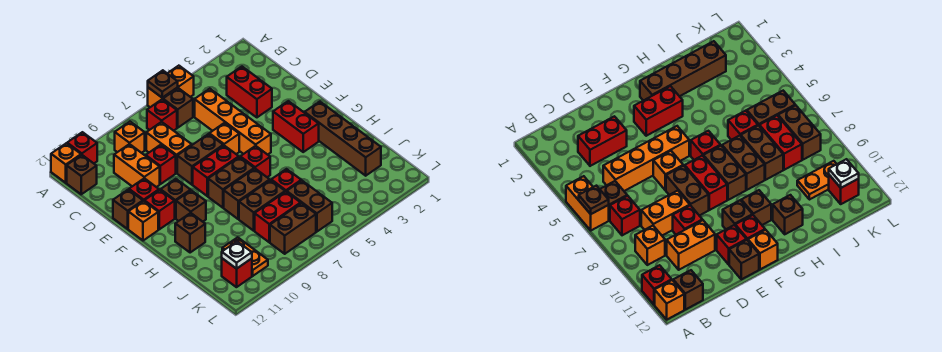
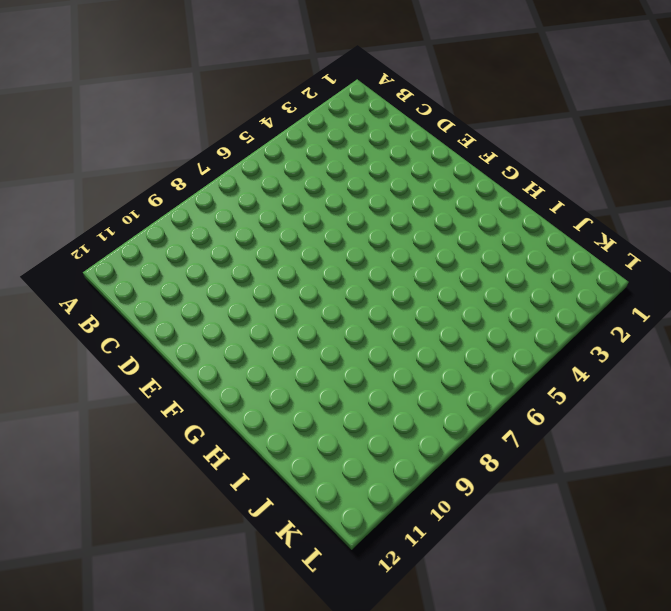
none -> orange brick A5:A6 level 1
none -> red brick A11 level 1
none -> orange brick A12 level 1
none -> brown brick B6 level 1

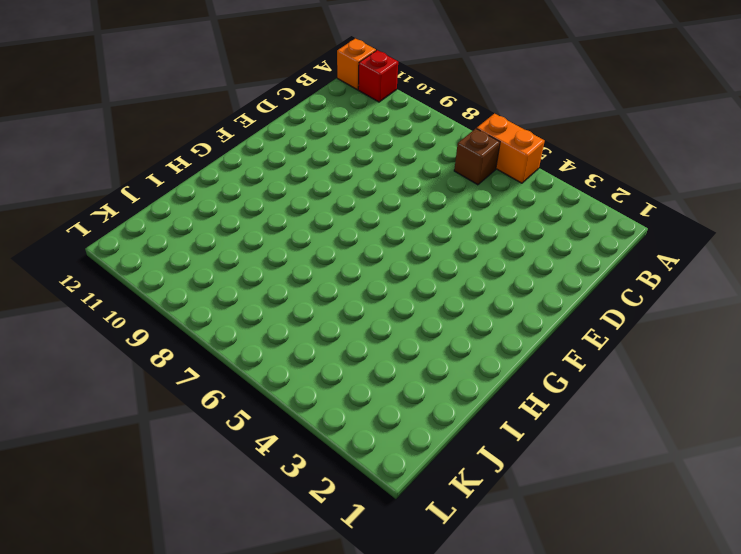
none -> red brick B7 level 1
none -> orange brick B9 level 1
none -> brown brick B12 level 1
none -> red brick C3:D3 level 1

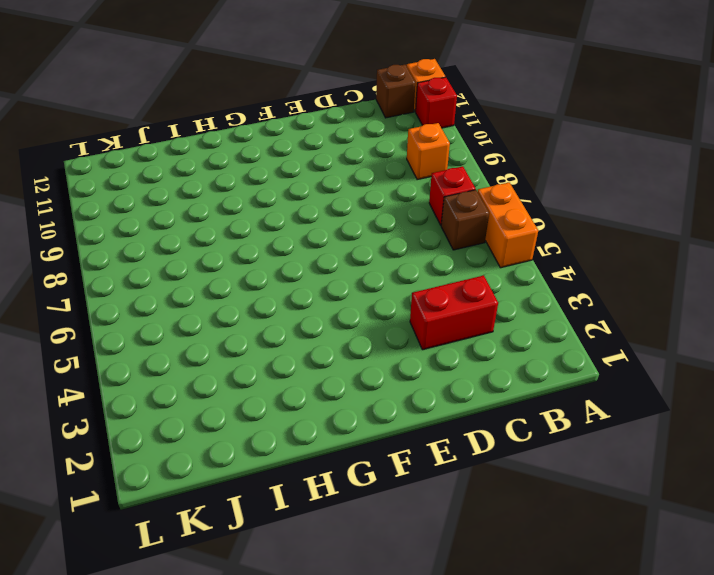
none -> orange brick C5:F5 level 1
none -> orange brick C8:D8 level 1
none -> orange brick C10:D10 level 1
none -> red brick D9 level 1

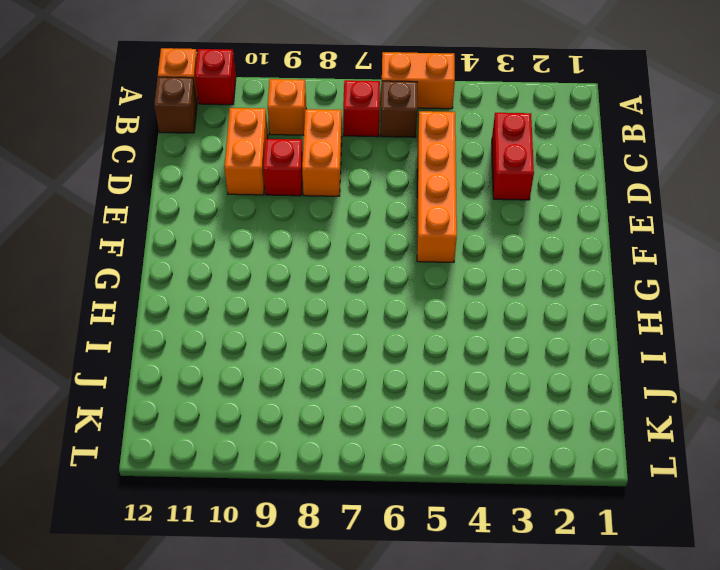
none -> orange brick E6 level 1
none -> brown brick E7:E8 level 1
none -> red brick E11 level 1
none -> brown brick E12 level 1

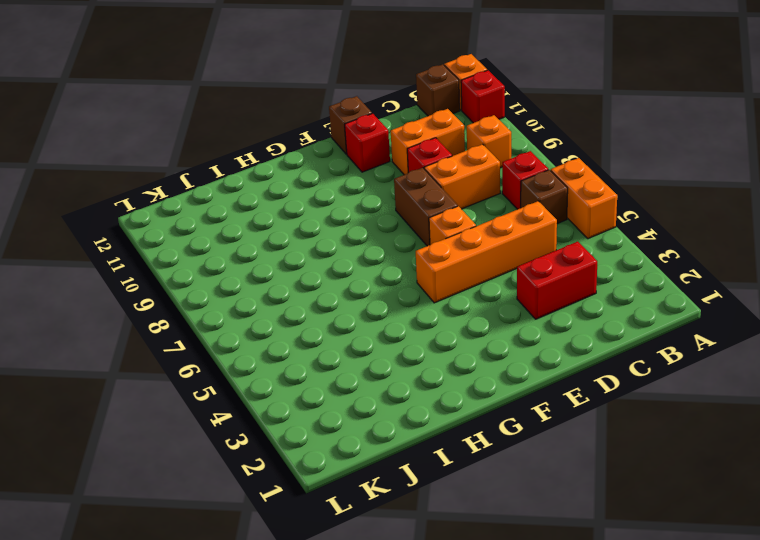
none -> red brick F3:G3 level 1
none -> red brick F7:F8 level 1
none -> brown brick F10 level 1
none -> red brick F11 level 1

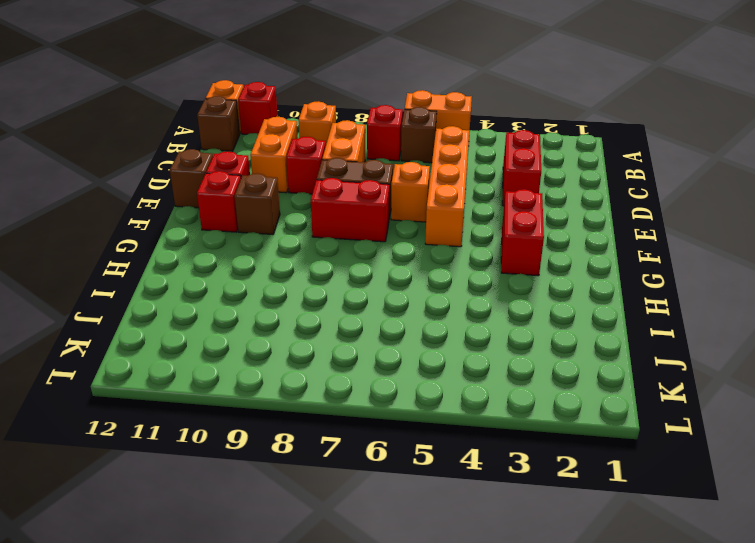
none -> orange brick F12 level 1
none -> brown brick G2:J2 level 1
none -> red brick G6 level 1
none -> brown brick G7:G8 level 1

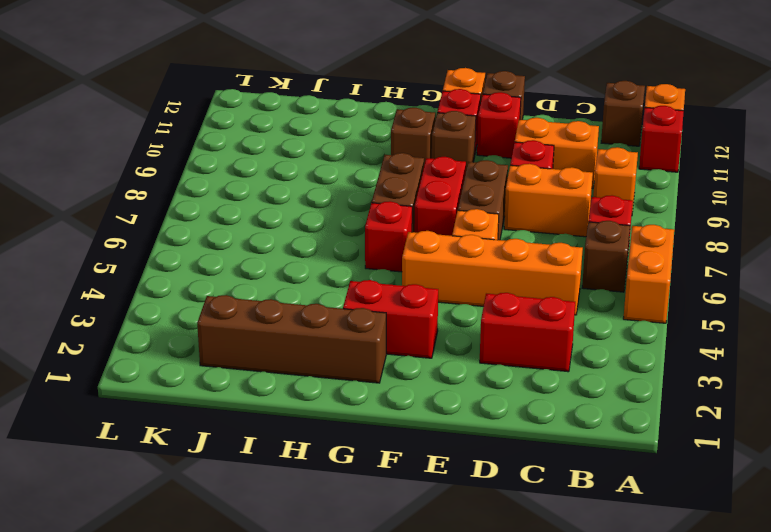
none -> brown brick H7:H8 level 1
none -> brown brick H11 level 1
none -> red brick I6 level 1
none -> brown brick I7:I8 level 1

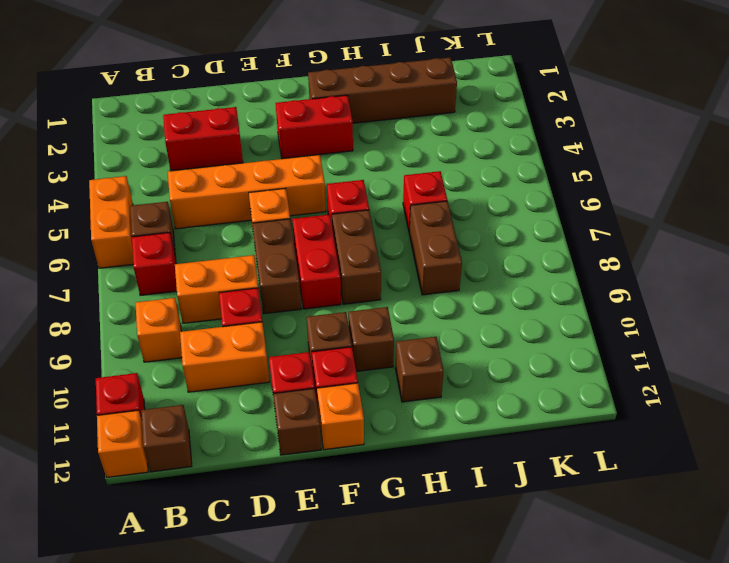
none -> brown brick H7:H8 level 1
none -> brown brick J6:K6 level 1
none -> red brick J7:J8 level 1
none -> orange plate J10:K10 level 1

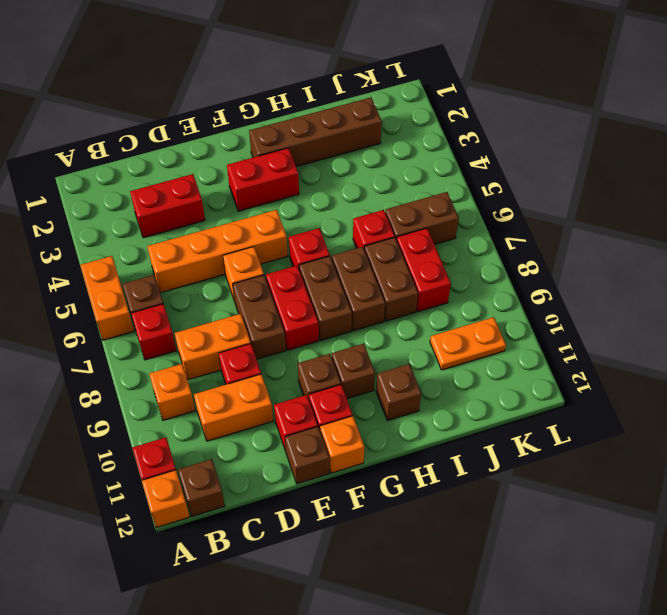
none -> brown brick K7:K8 level 1
none -> red brick K11 level 1
none -> brown plate A6 level 2
none -> white plate K11 level 2

